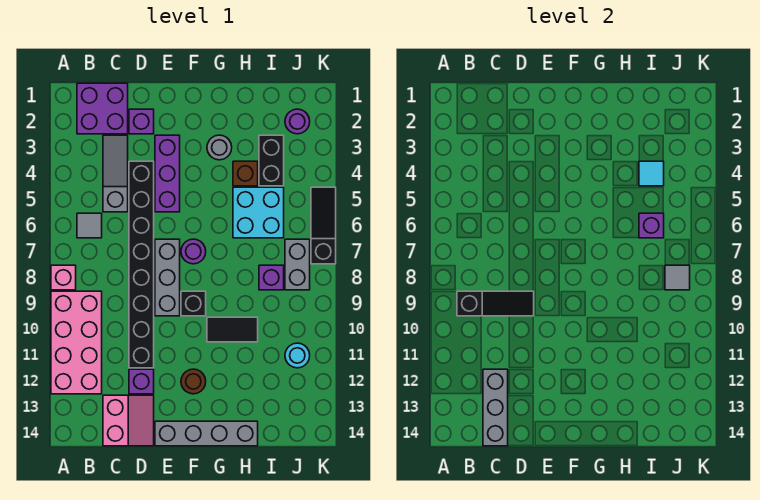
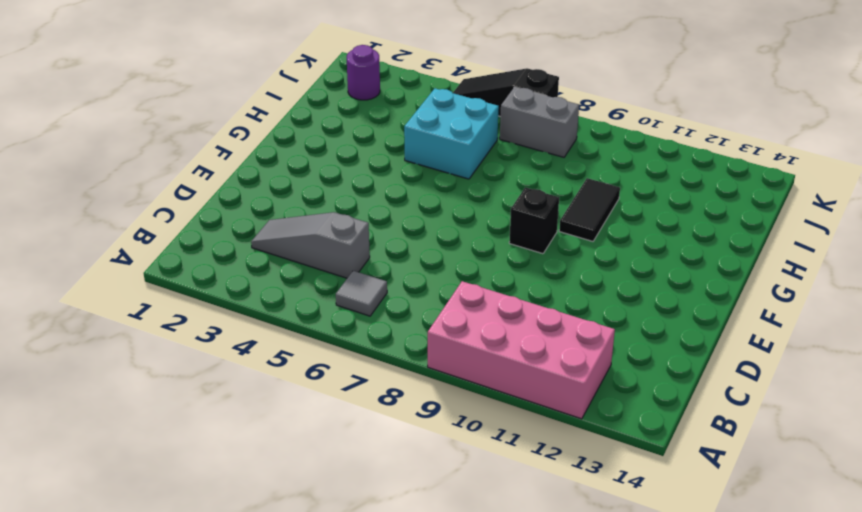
none -> pink brick A8 level 1
none -> purple brick B1:C2 level 1
none -> pink slope C13:D14 level 1 top C
none -> purple brick D2 level 1

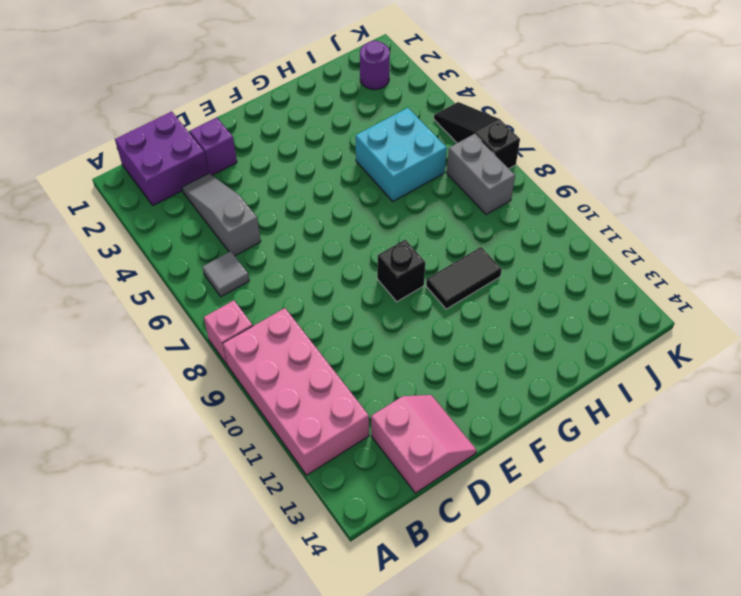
none -> black brick D4:D11 level 1
none -> purple brick D12 level 1
none -> purple brick E3:E5 level 1
none -> grey brick E7:E9 level 1

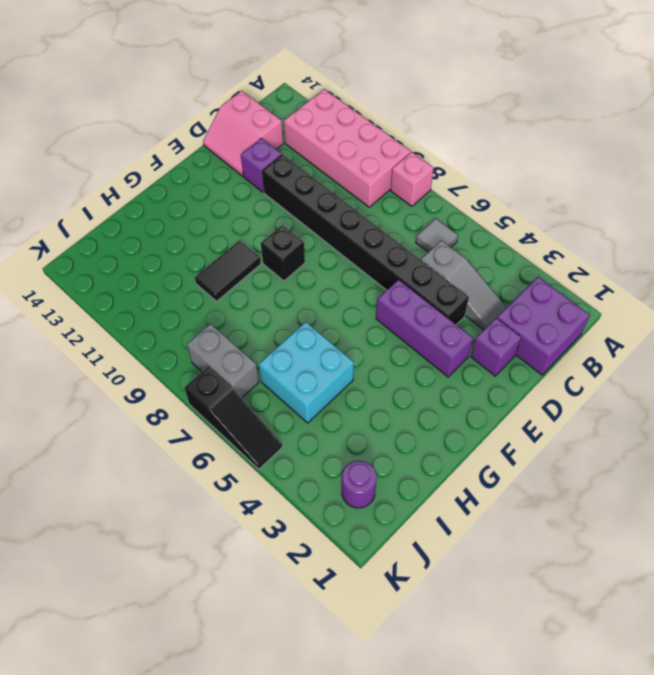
none -> grey brick E7:E9 level 1
none -> grey brick E14:H14 level 1
none -> purple round brick F7 level 1
none -> brown round brick F12 level 1

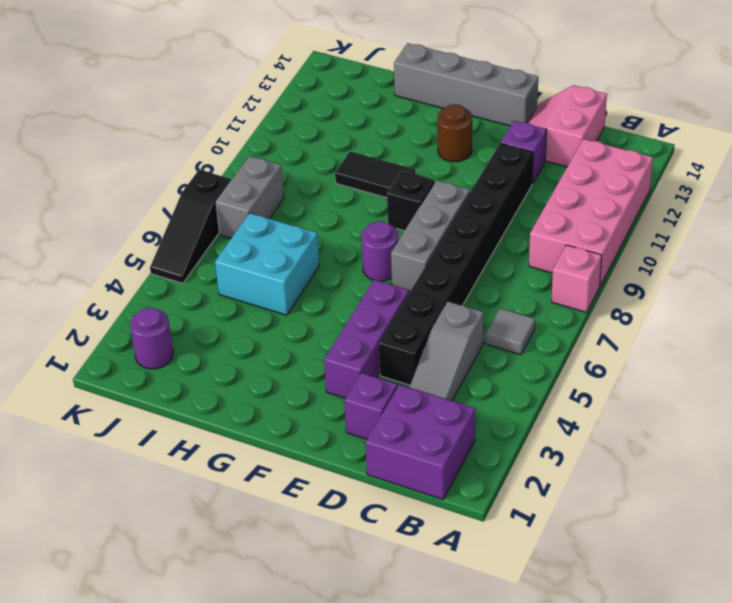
none -> grey round brick G3 level 1
none -> brown brick H4 level 1
none -> black brick I3:I4 level 1
none -> purple brick I8 level 1

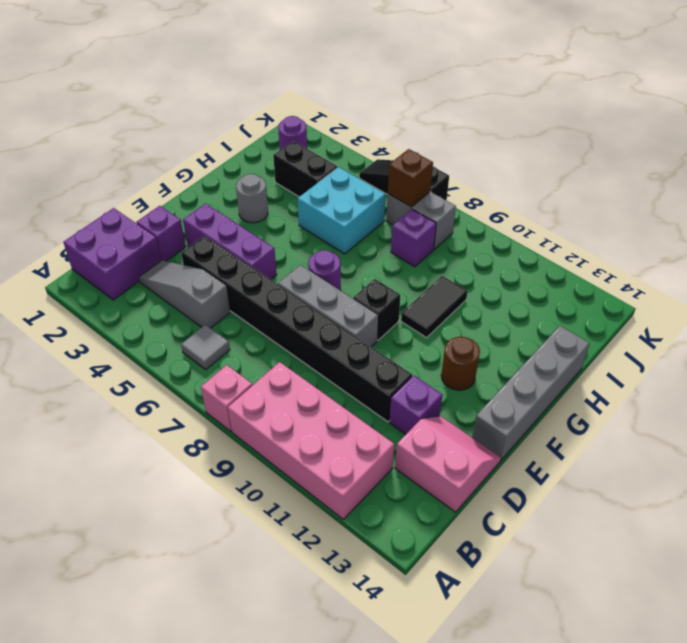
brown brick J7 level 2 -> brown brick H4 level 1
none -> cyan round brick J11 level 1
none -> black slope B9:D9 level 2 top B
none -> grey brick C12:C14 level 2
none -> cyan tile I4 level 2

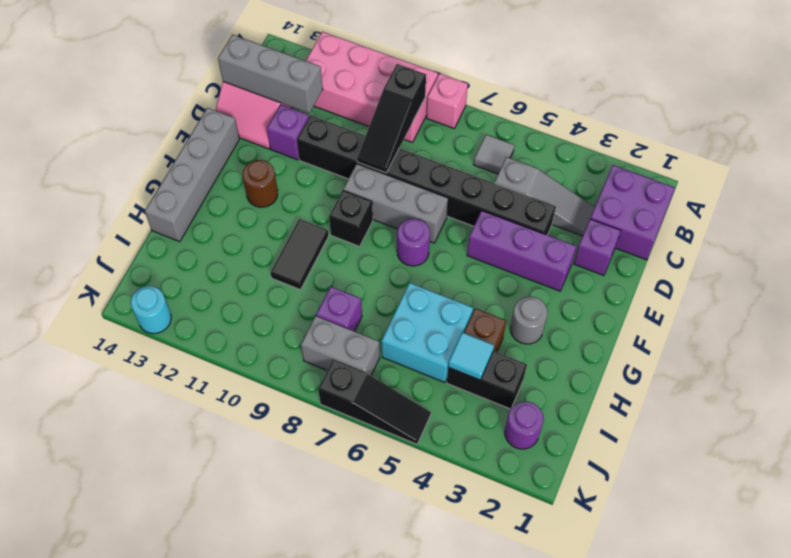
cyan round brick K13 level 1 -> cyan round brick J11 level 1
none -> purple brick I6 level 2
none -> grey tile J8 level 2

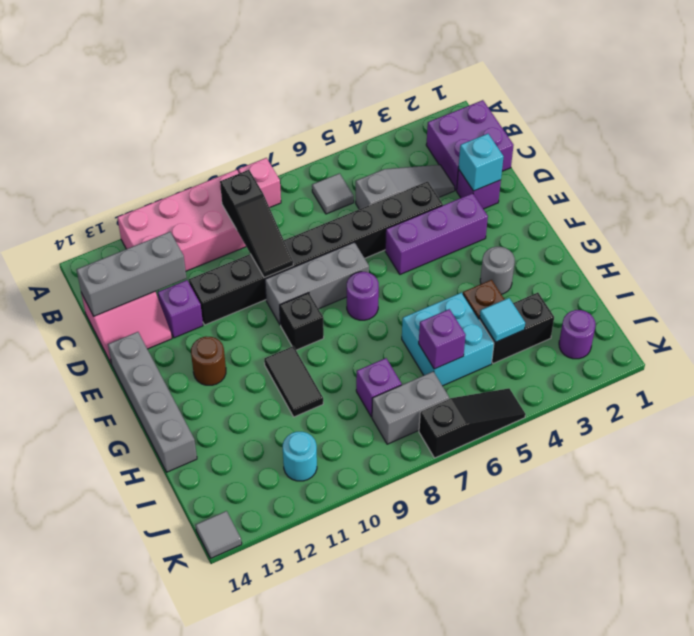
cyan brick D2 level 2 -> none
grey tile K14 level 1 -> grey tile J8 level 2

